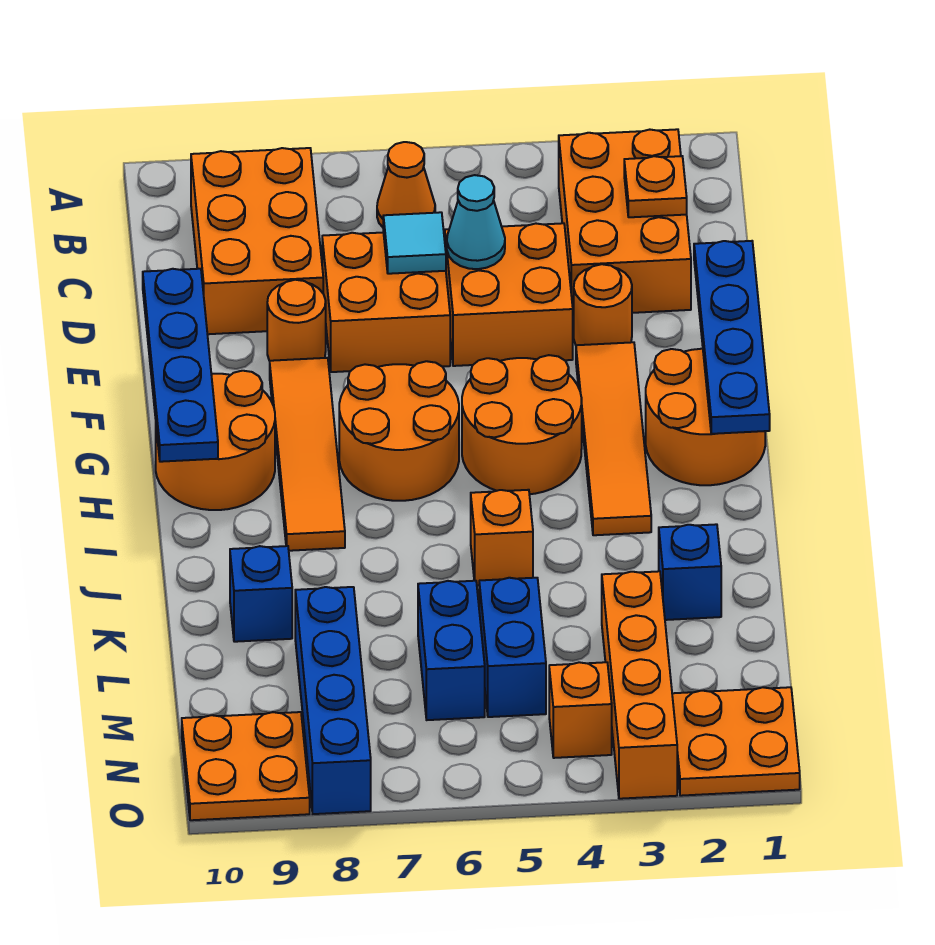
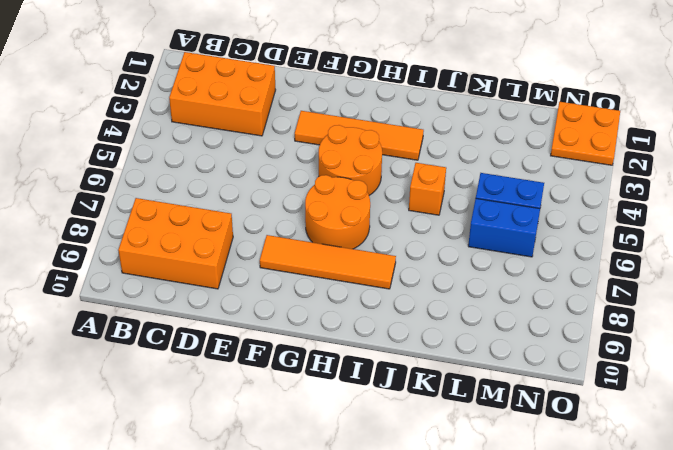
none -> orange cone B6 level 1
none -> orange brick D4:E5 level 1
none -> orange brick D6:E7 level 1

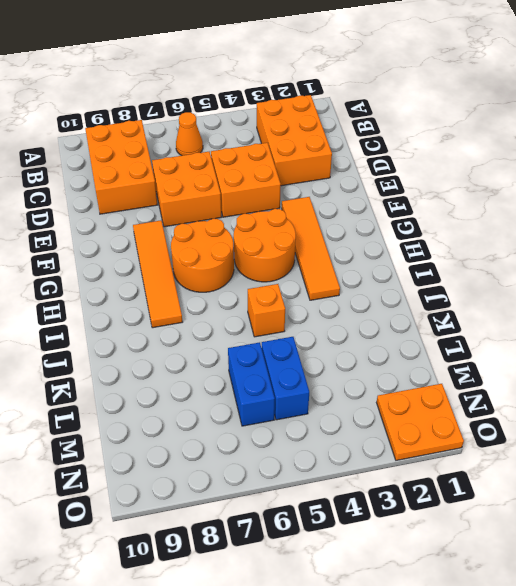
none -> orange round brick E3 level 1
none -> orange round brick E8 level 1
none -> orange round brick G1:H2 level 1

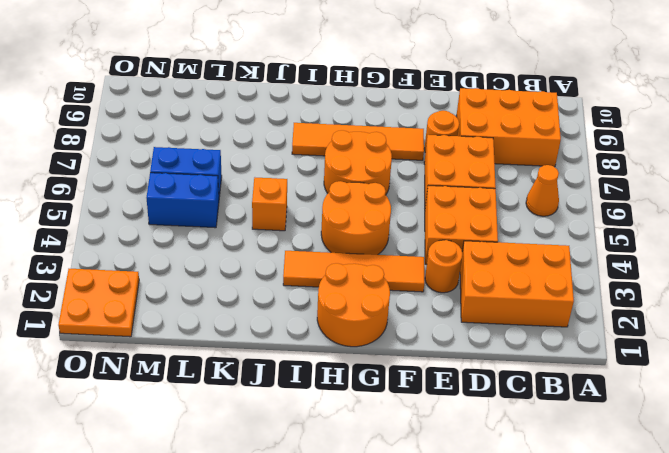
none -> orange round brick G9:H10 level 1
none -> blue brick K2 level 1
none -> blue brick K9 level 1

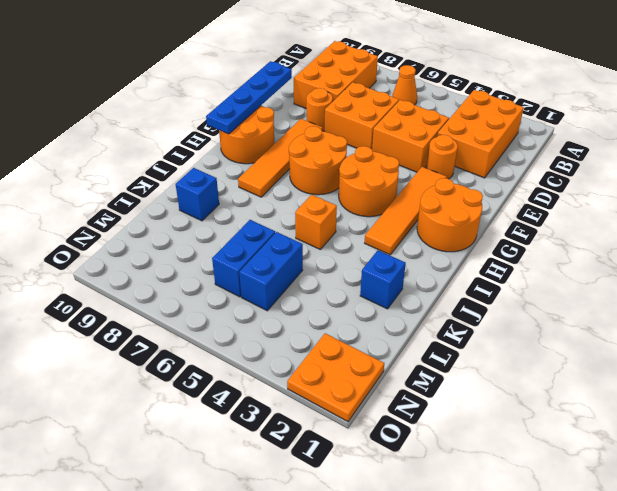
none -> orange brick L3:O3 level 1
none -> blue brick L8:O8 level 1
none -> orange brick N4 level 1

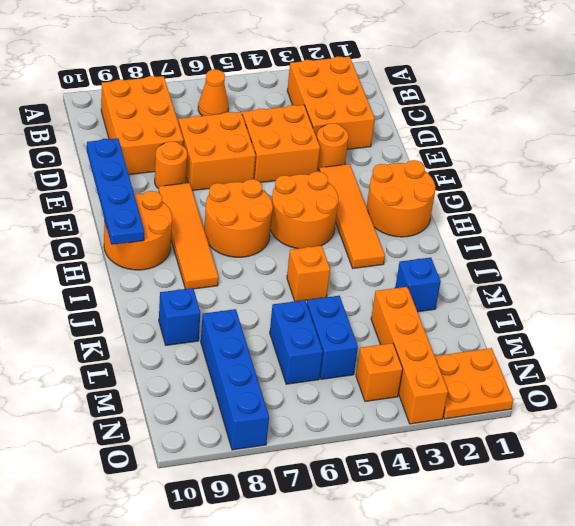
none -> orange plate N9:O10 level 1
none -> orange plate C2 level 2
none -> cyan cone D5 level 2

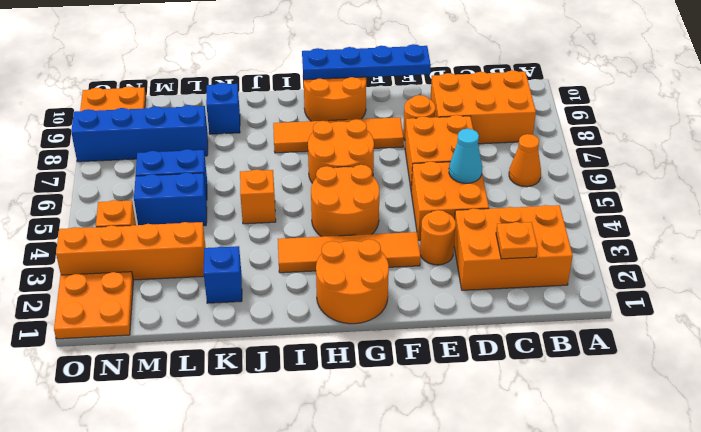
none -> cyan tile D6 level 2
none -> blue plate E1:H1 level 2

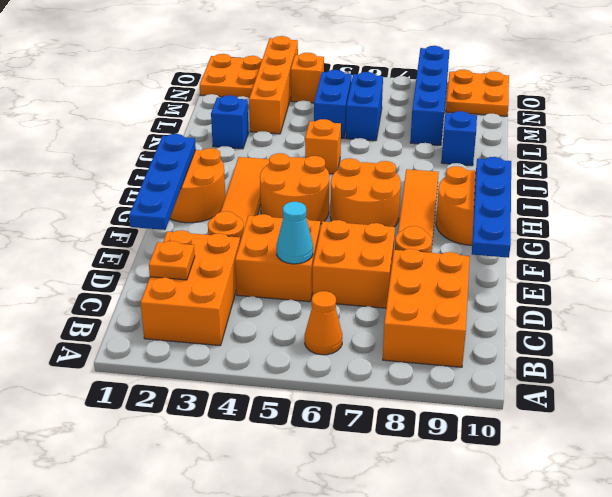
none -> cyan tile D6 level 2

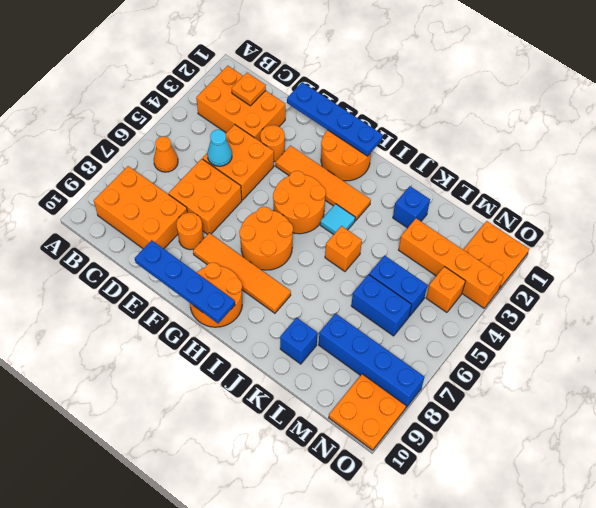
cyan tile I4 level 1 -> cyan tile D6 level 2

